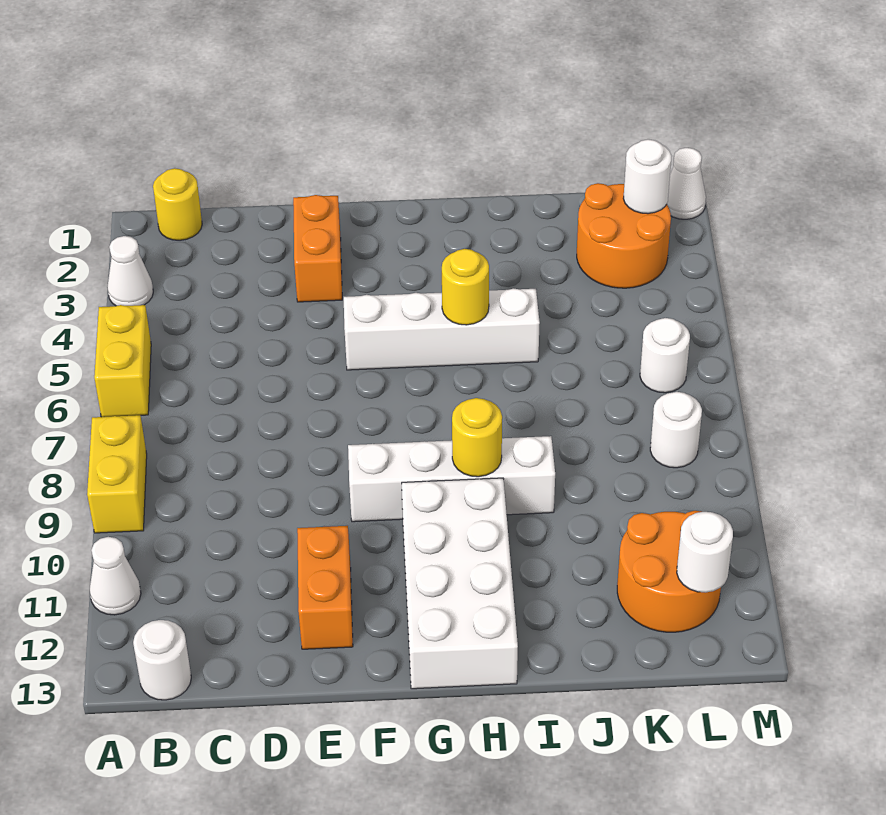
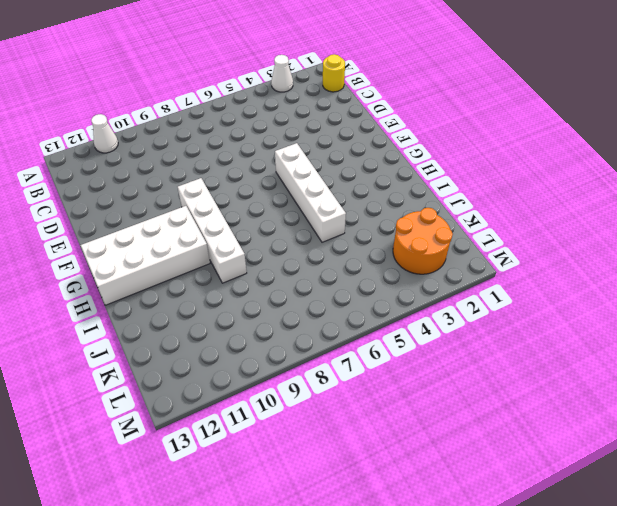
none -> yellow brick A5:A6 level 1
none -> yellow brick A8:A9 level 1
none -> white round brick B13 level 1

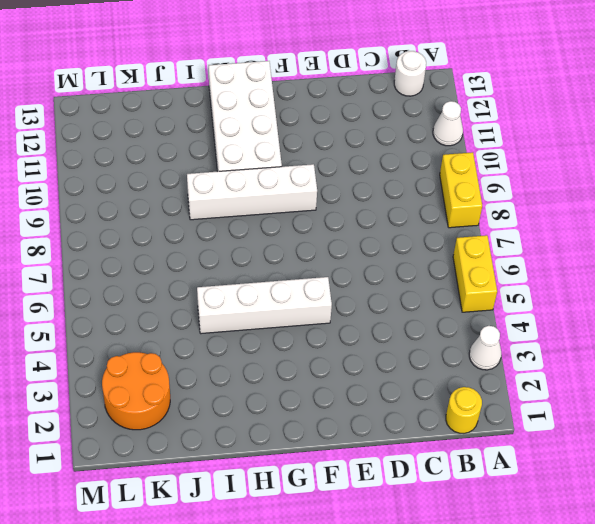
none -> orange brick E2:E3 level 1
none -> orange brick E11:E12 level 1
none -> orange round brick K11:L12 level 1

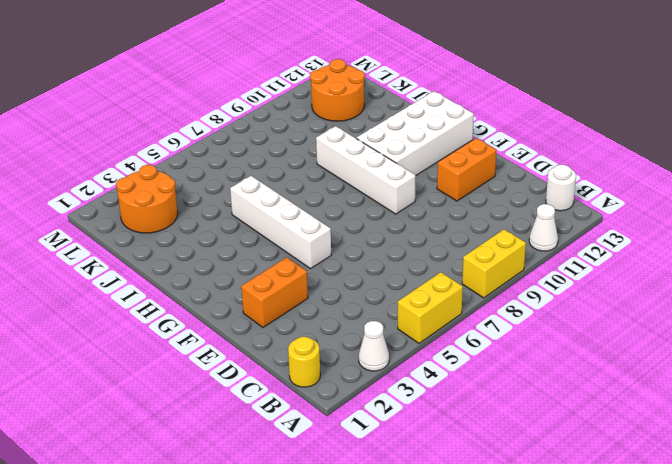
none -> white round brick L6 level 1
none -> white round brick L8 level 1
none -> white cone M1 level 1

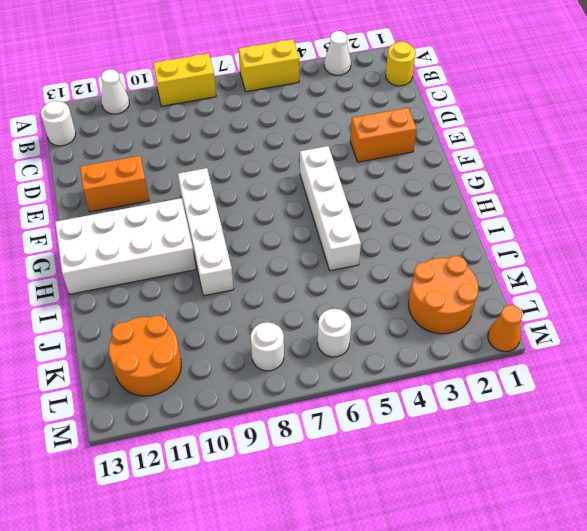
orange cone M1 level 1 -> white cone M1 level 1
none -> yellow round brick H5 level 2
none -> yellow round brick H9 level 2
none -> white round brick L2 level 2

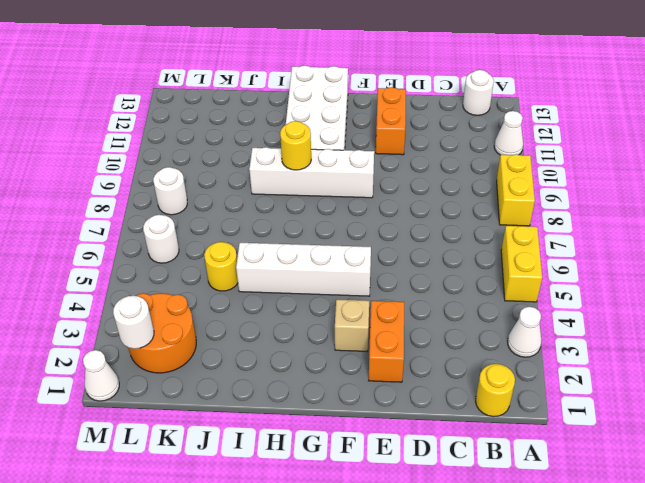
tan brick F3 level 1 -> none
yellow round brick J5 level 1 -> yellow round brick H5 level 2
none -> orange round brick K11:L12 level 1
none -> white round brick L12 level 2

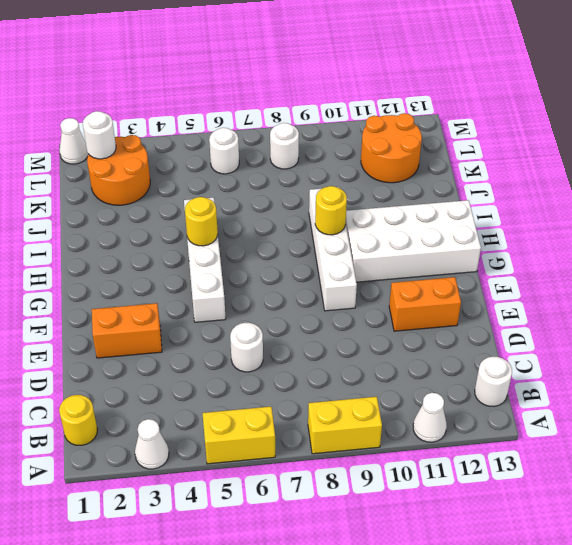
white round brick D6 level 1 -> white round brick L12 level 2

